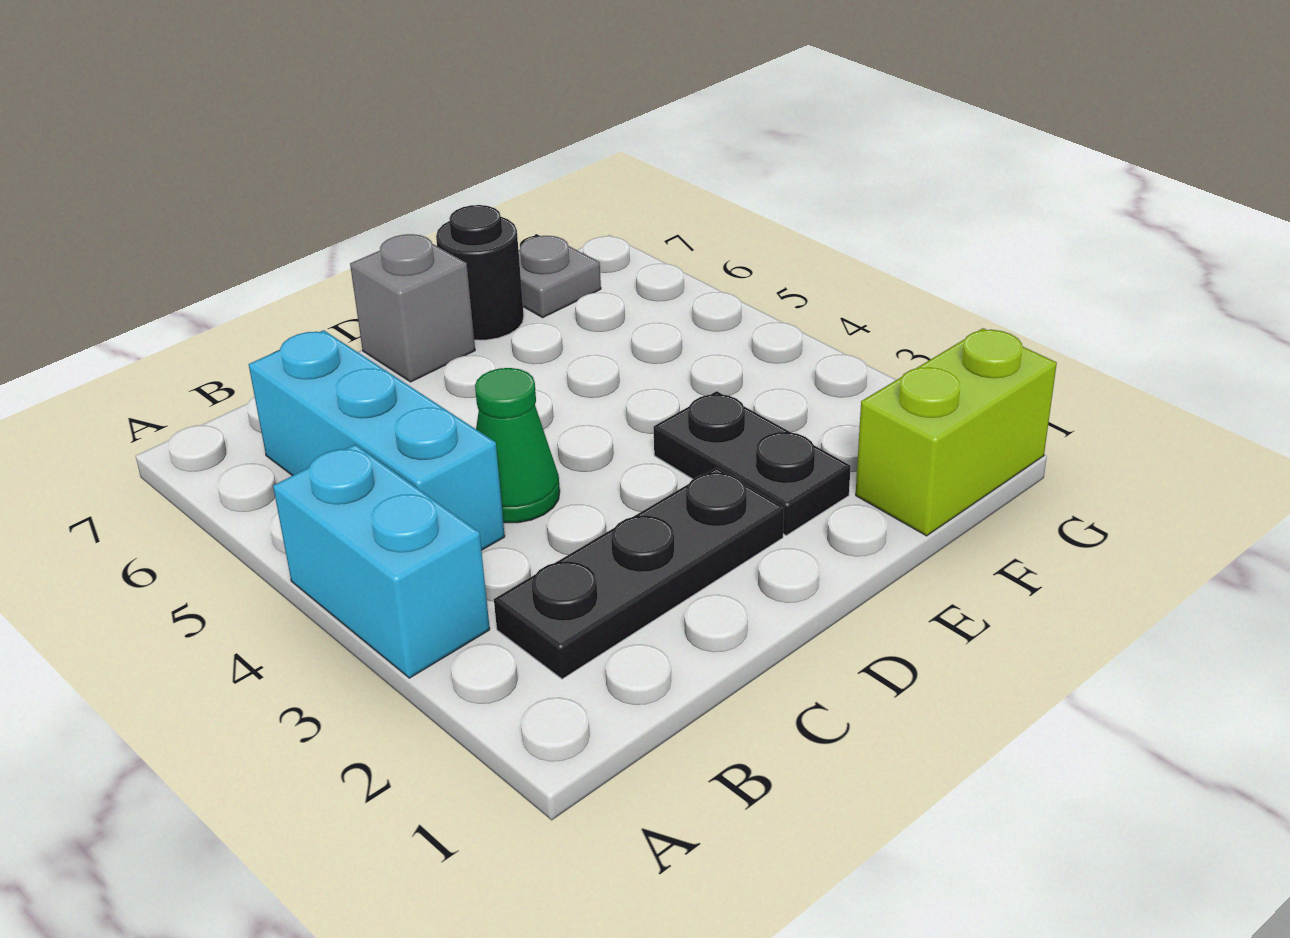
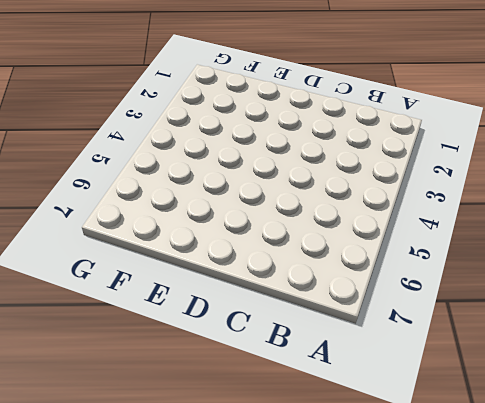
none -> cyan brick A3:A4 level 1
none -> black plate B2:D2 level 1

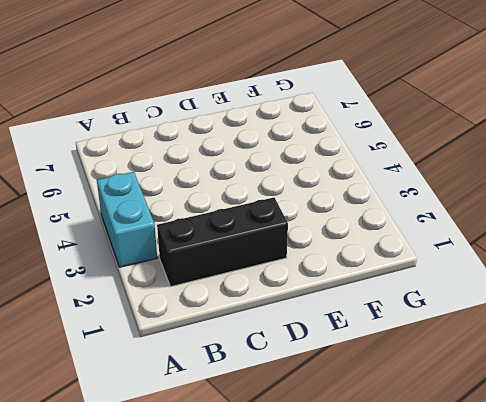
black brick B2:D2 level 1 -> black plate B2:D2 level 1
none -> cyan brick B4:B6 level 1
none -> green cone C4 level 1

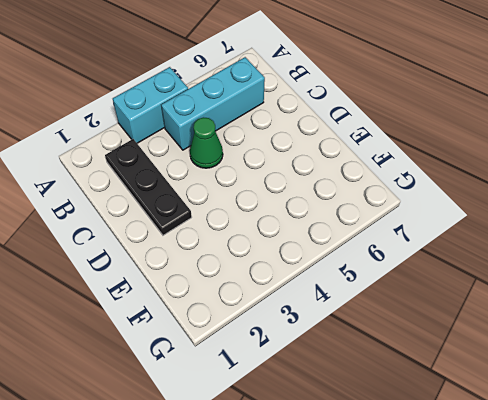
none -> grey brick D7 level 1
none -> black plate E2:E3 level 1

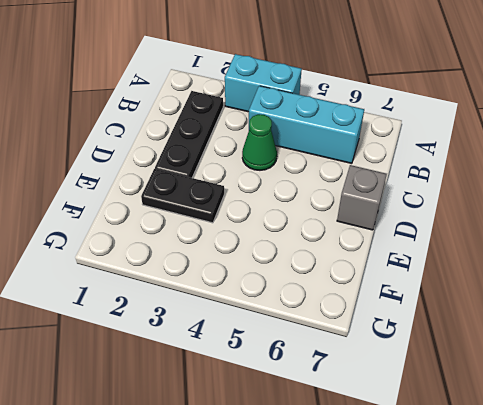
none -> black round brick E7 level 1
none -> lime brick F1:G1 level 1

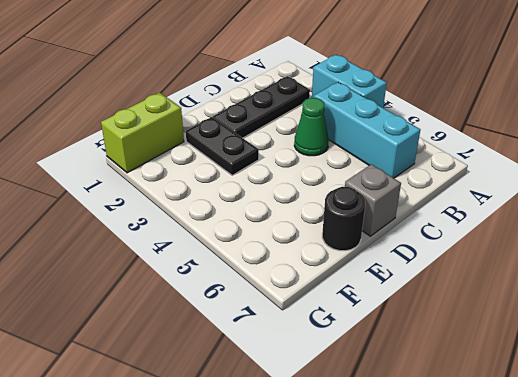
none -> grey plate F7 level 1

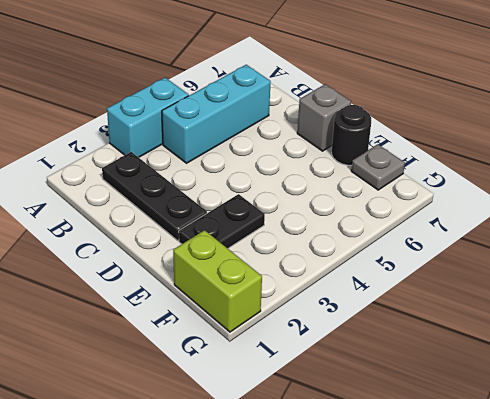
none -> green cone C4 level 1

